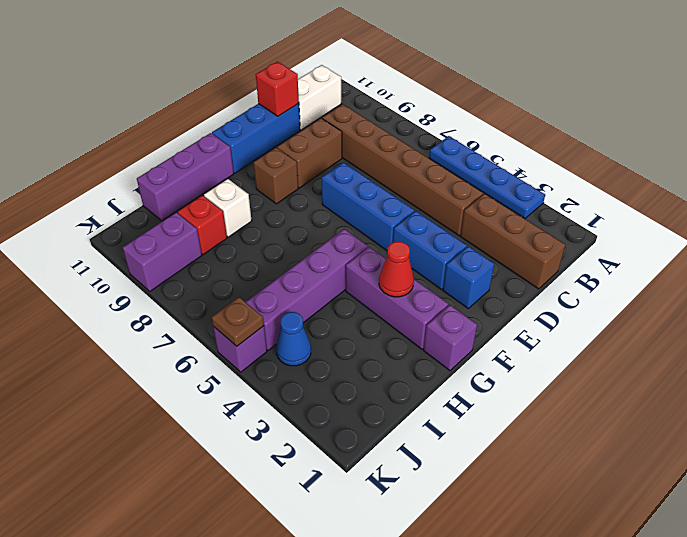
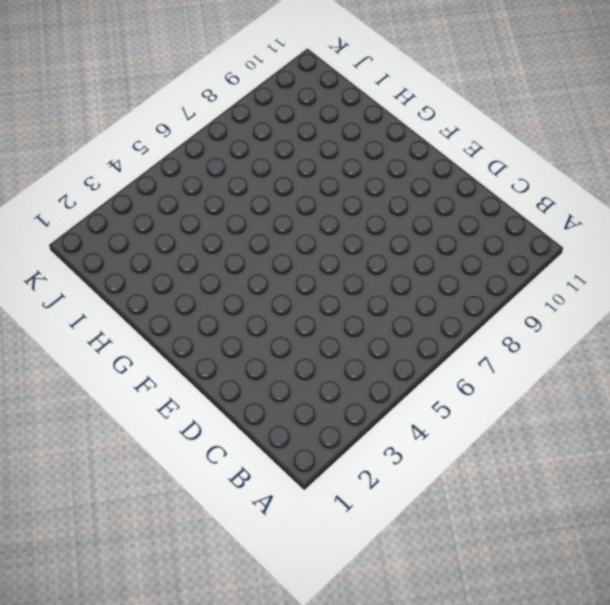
none -> blue plate A3:A6 level 1
none -> white brick B11:C11 level 1
none -> brown brick C1:C3 level 1

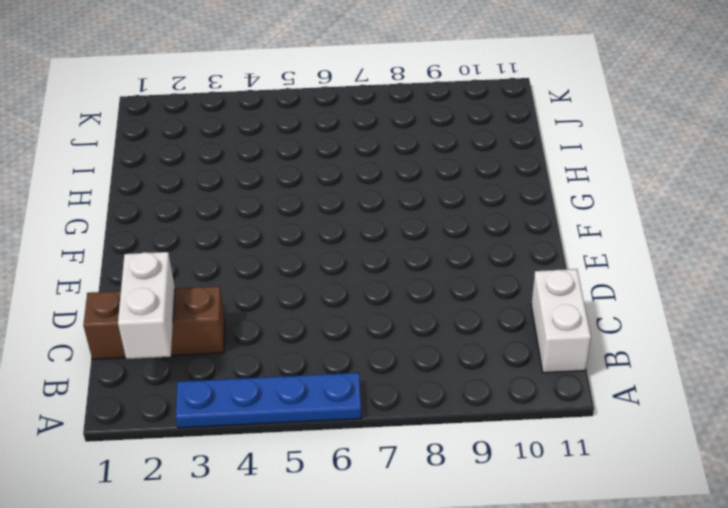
white brick B2:C2 level 2 -> none
none -> brown brick C4:C9 level 1
none -> brown brick D9:E9 level 1
none -> blue brick D11:F11 level 1

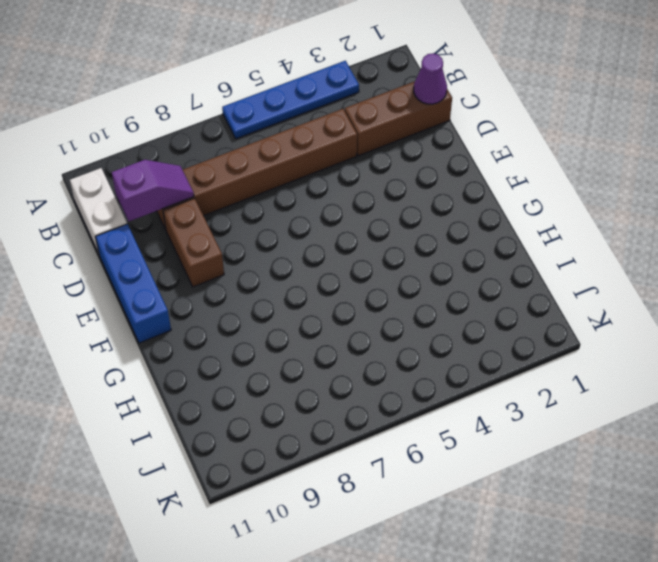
purple cone C1 level 2 -> none
purple slope C9:C10 level 2 top 10 -> none
none -> blue brick E2 level 1
none -> blue brick E3:E4 level 1
none -> blue brick E5:E7 level 1

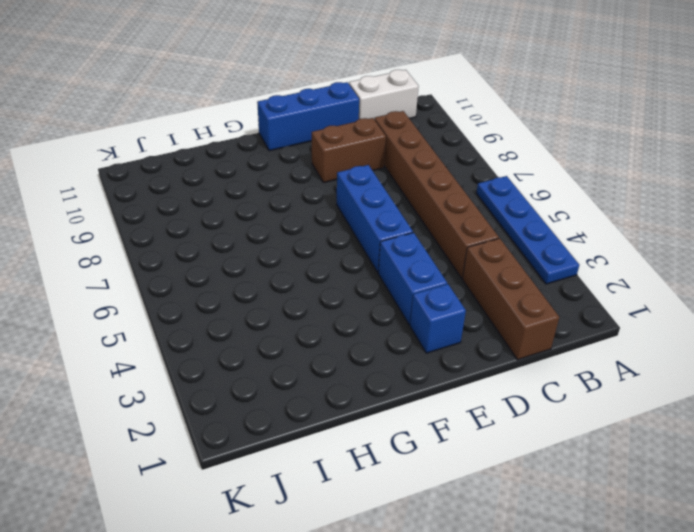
none -> brown brick F9 level 1
none -> purple brick G1 level 1
none -> purple brick G2:G4 level 1

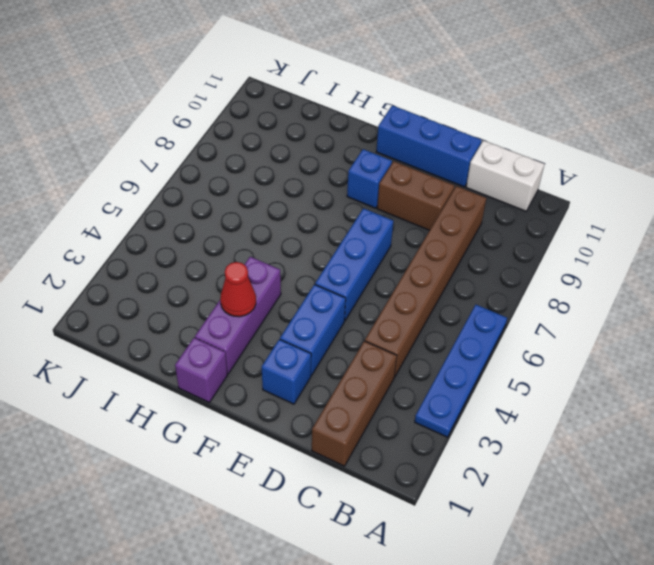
blue brick F9 level 1 -> brown brick F9 level 1
none -> purple brick G5:J5 level 1
none -> purple brick G11:I11 level 1
none -> white brick H9 level 1

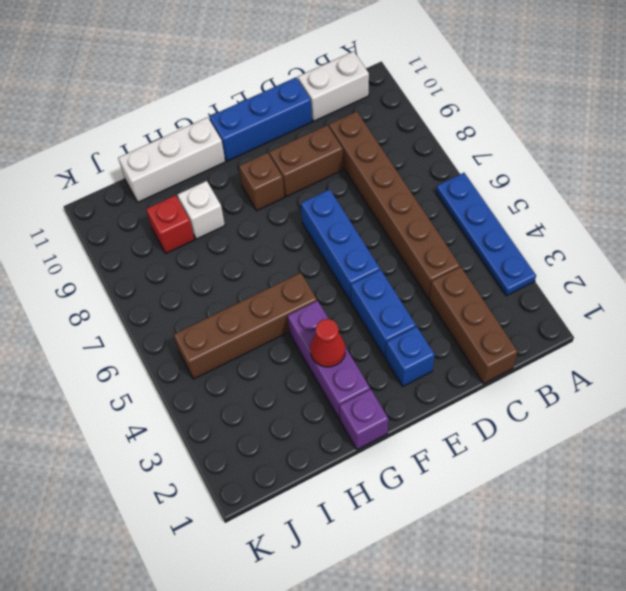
brown brick G5:J5 level 1 -> purple brick G5:J5 level 1
white brick G11:I11 level 1 -> purple brick G11:I11 level 1
none -> blue cone J4 level 1
none -> purple brick J9:K9 level 1
none -> purple brick K5 level 1

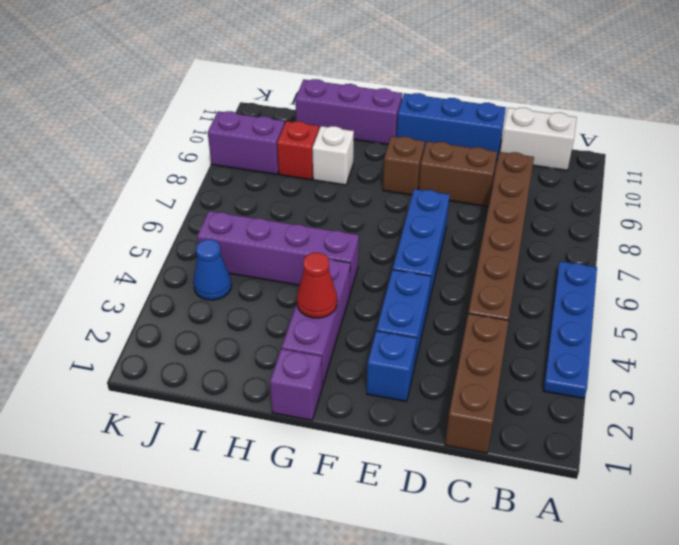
none -> purple brick K5 level 1
none -> red brick D11 level 2
none -> brown plate K5 level 2

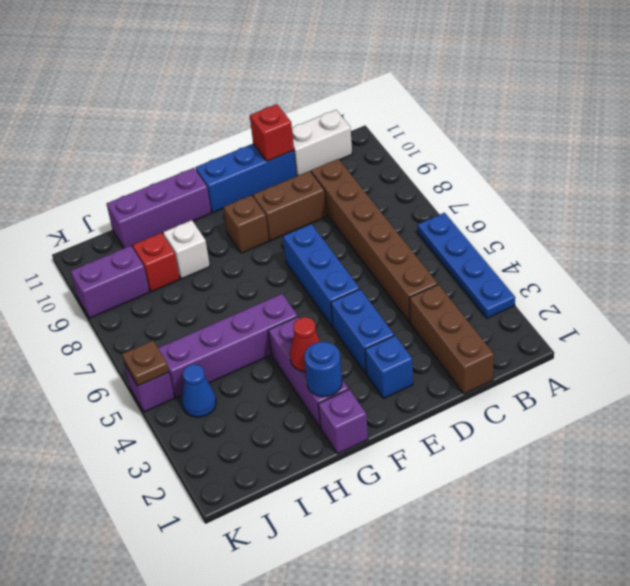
blue round brick G2 level 2 -> none

